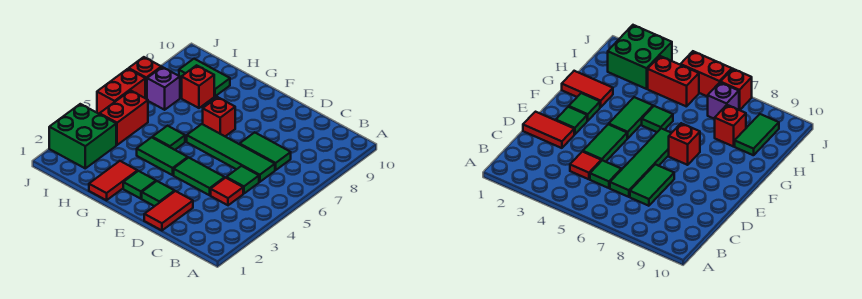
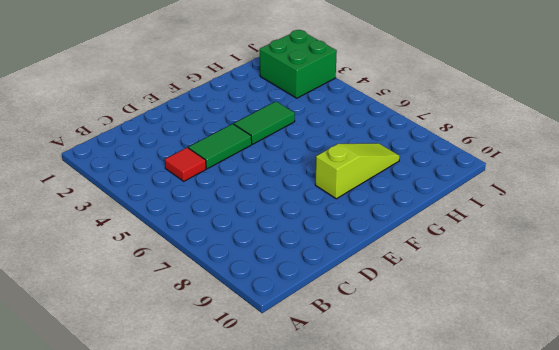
lime slope F8:H8 level 1 top F -> red brick H8 level 1
none -> green tile C5 level 1
none -> green tile C6:F6 level 1
none -> green tile C7:D7 level 1

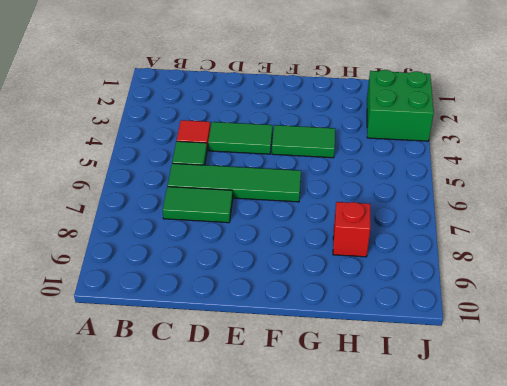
none -> red tile D1:D2 level 1
none -> green tile E2 level 1
none -> green tile F2 level 1

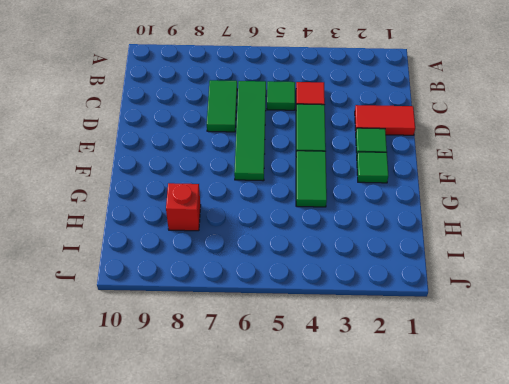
none -> red brick F7 level 1
none -> red tile G1:G2 level 1
none -> green tile G5 level 1

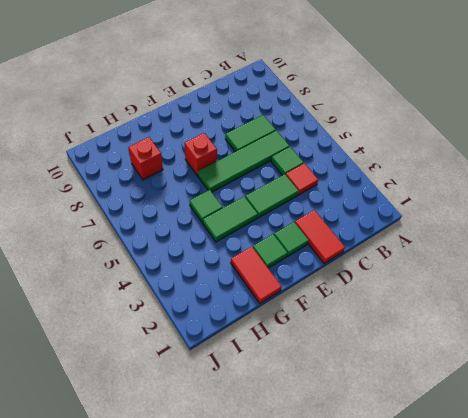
none -> green tile H9:I9 level 1
none -> green brick I2:J3 level 1
none -> red brick I4:I5 level 1

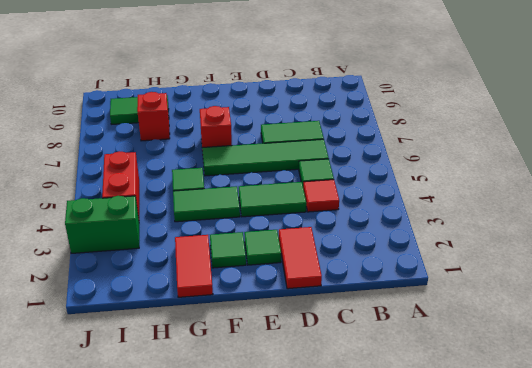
green brick I3:J3 level 1 -> green brick I2:J3 level 1
none -> purple brick I7 level 1
none -> red brick J5:J6 level 1
none -> red brick J7 level 1

